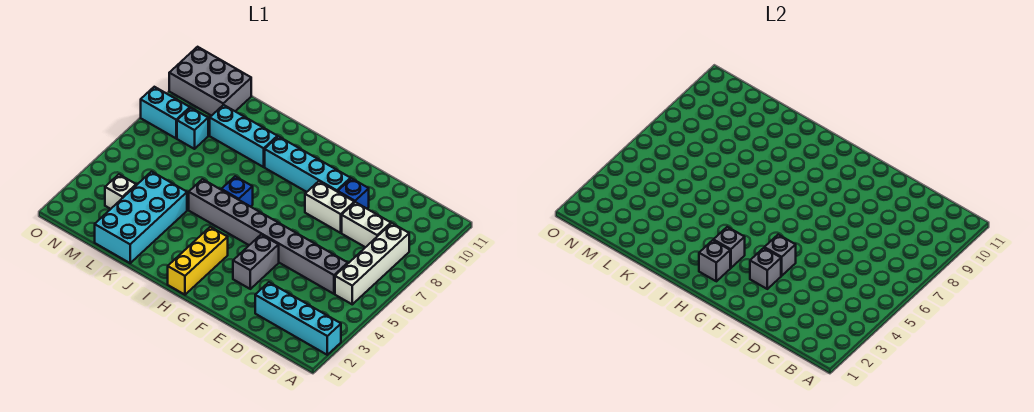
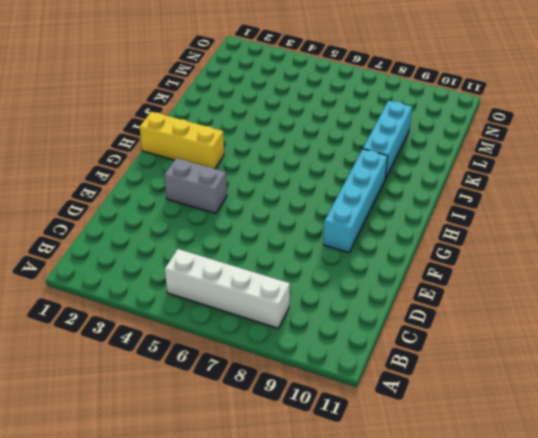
none -> cyan brick A2:D2 level 1
none -> grey brick C5:J5 level 1
none -> white brick C8:D8 level 1

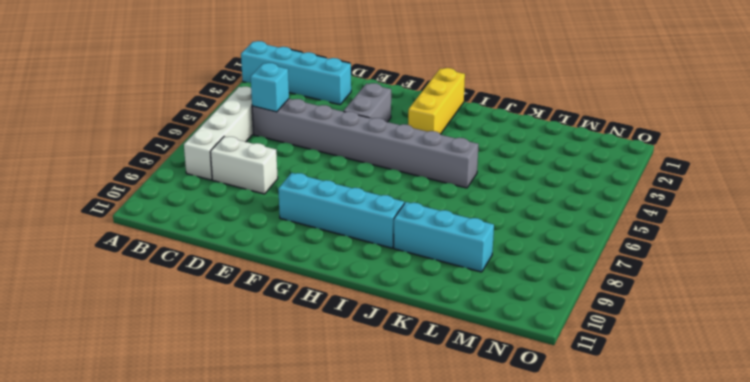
cyan brick C5 level 2 -> cyan brick M8 level 1
none -> white brick E8:F8 level 1
none -> blue brick E9 level 1
none -> blue brick I6 level 1

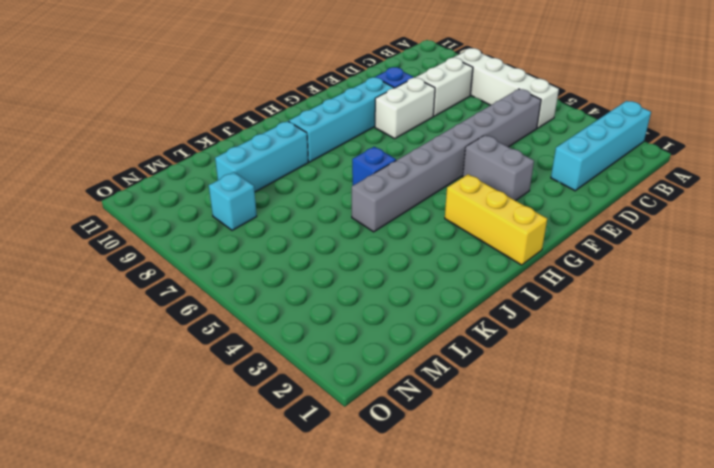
none -> cyan brick K1:L4 level 1
none -> white brick M3 level 1
none -> grey brick M10:O11 level 1

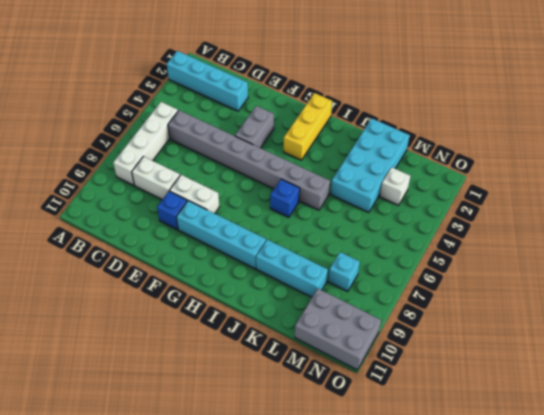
none -> cyan brick N8:O8 level 1
none -> grey brick F3 level 2
none -> grey brick F4 level 2

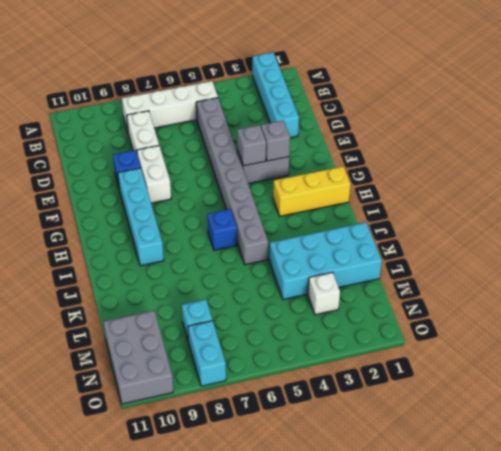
none -> cyan brick J9:L9 level 1
none -> grey brick H2 level 2
none -> grey brick H3 level 2

